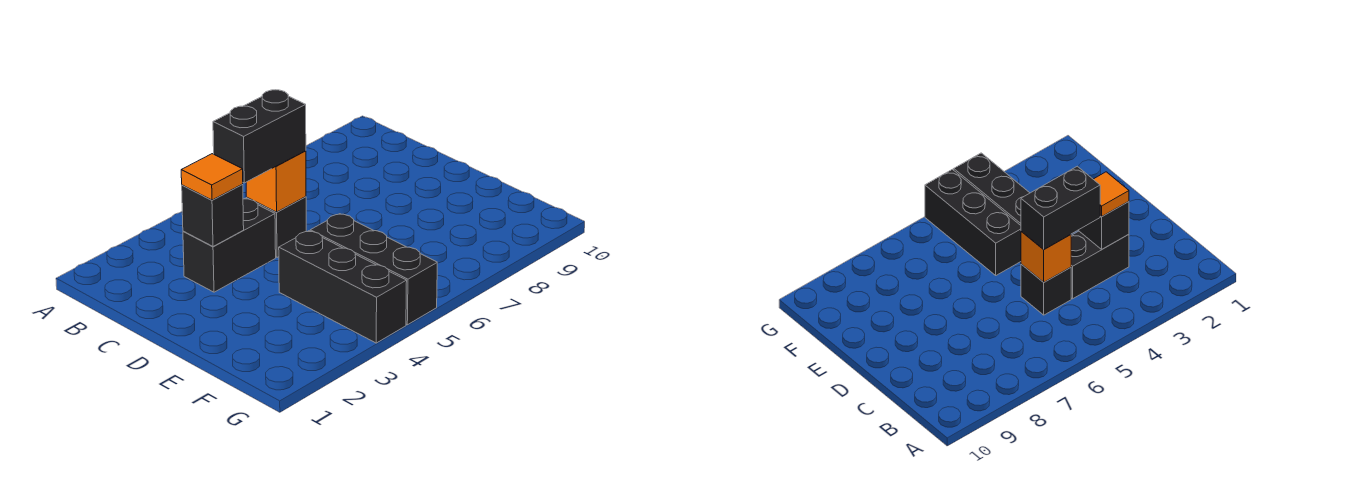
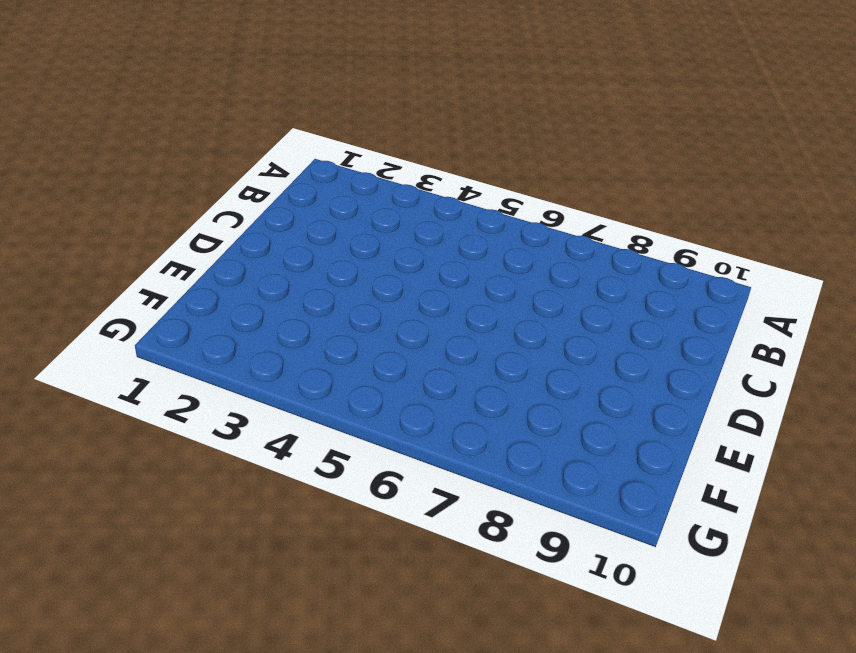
none -> black brick C3:C4 level 1
none -> black brick C5 level 1

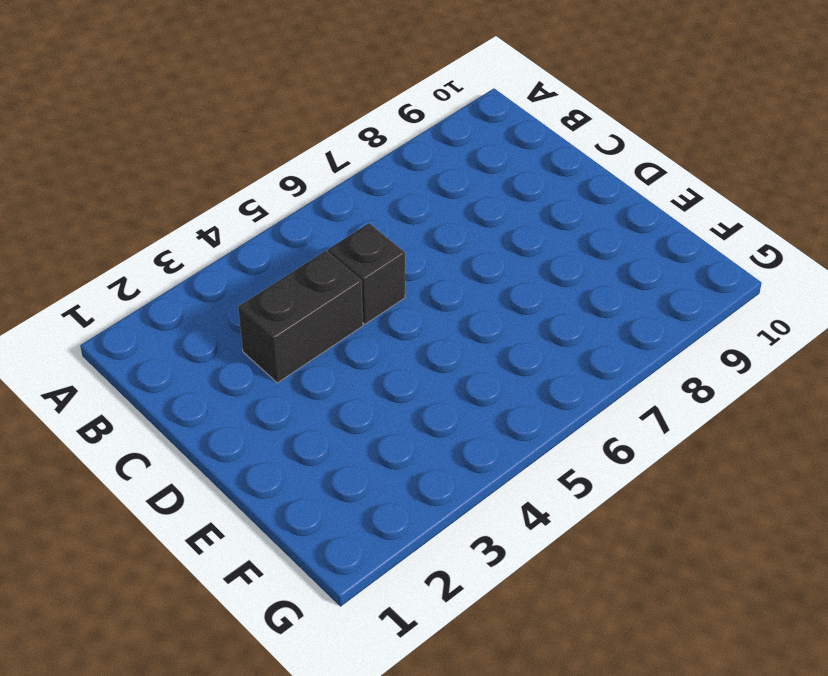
none -> black brick E4:G4 level 1
none -> black brick E5:G5 level 1

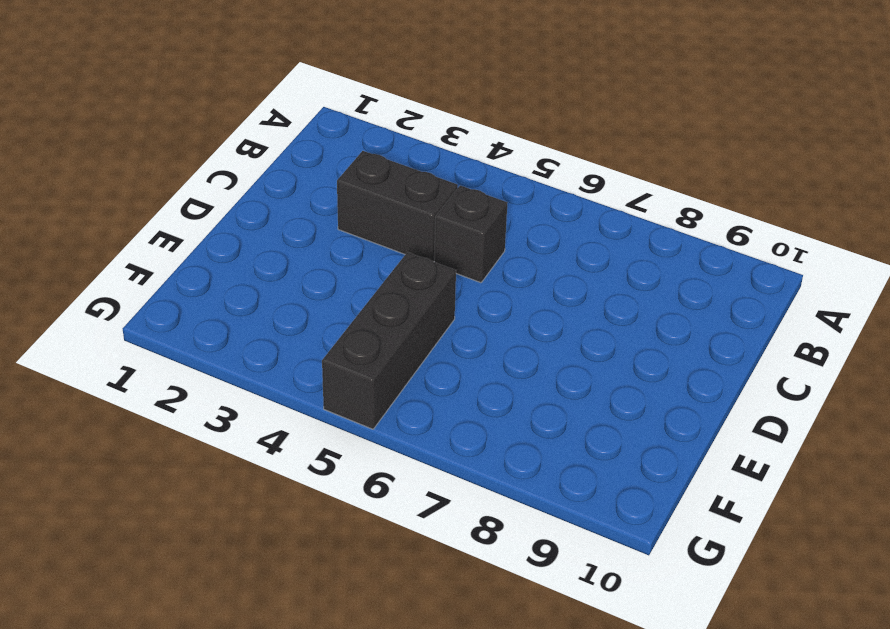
none -> black brick E4:G4 level 1
none -> black brick C3 level 2

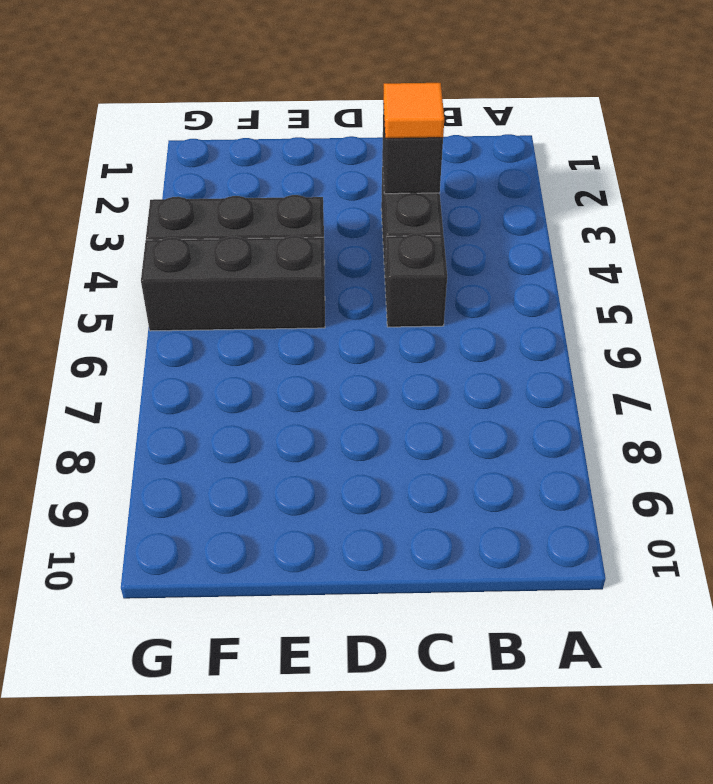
none -> orange brick C5 level 2
none -> black brick C4:C5 level 3

